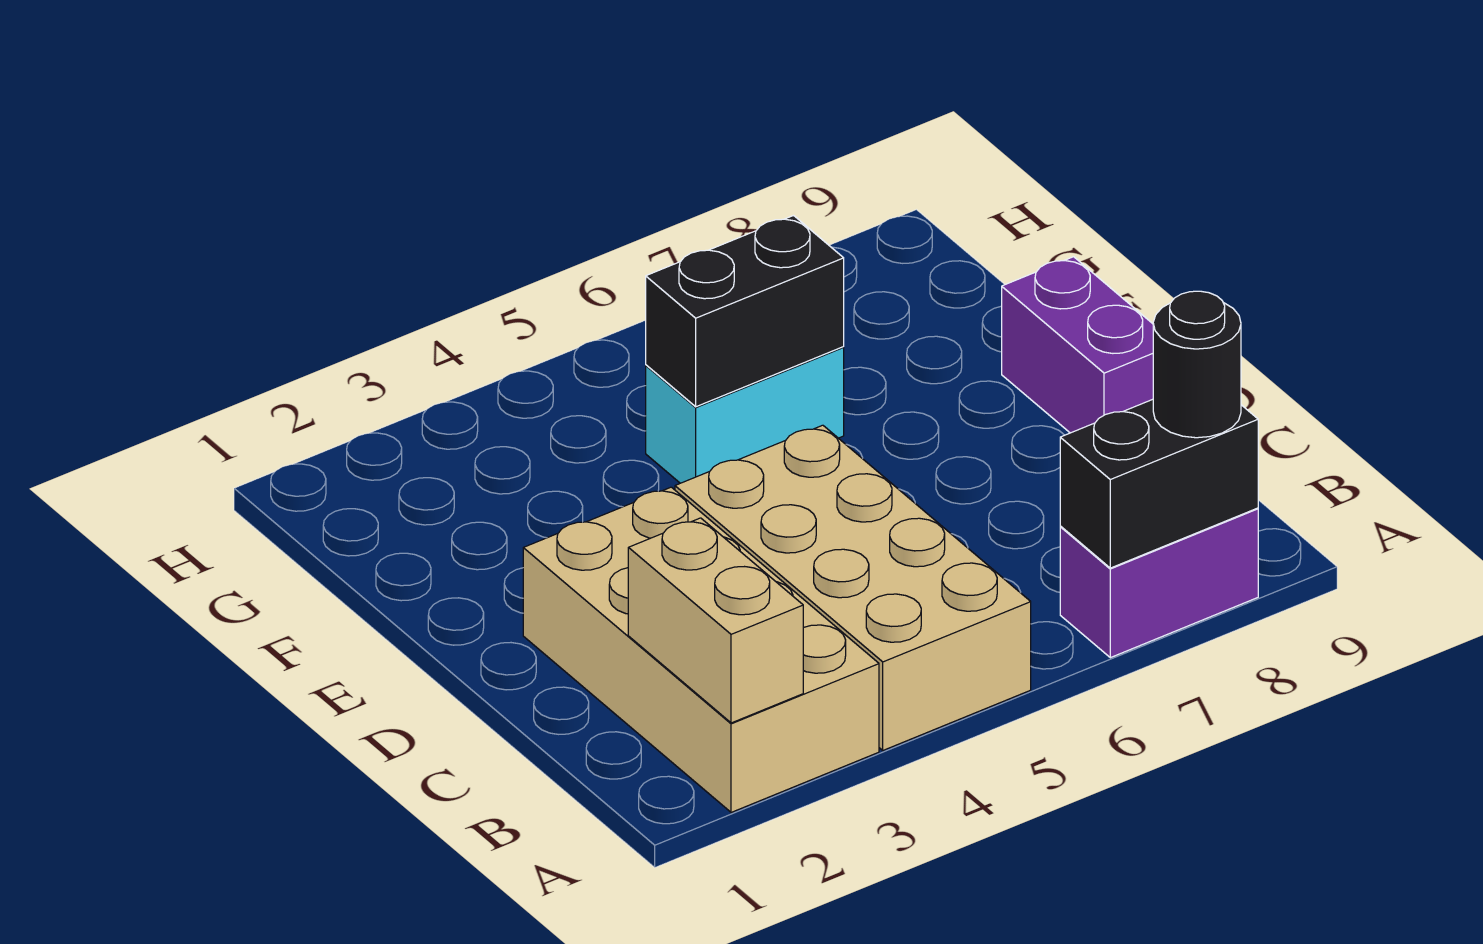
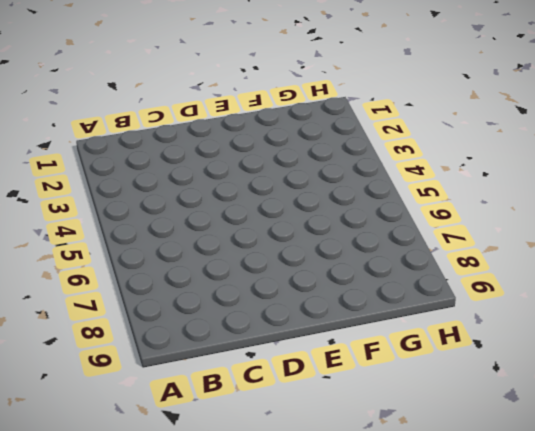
none -> tan brick A2:D3 level 1
none -> tan brick A4:D5 level 1

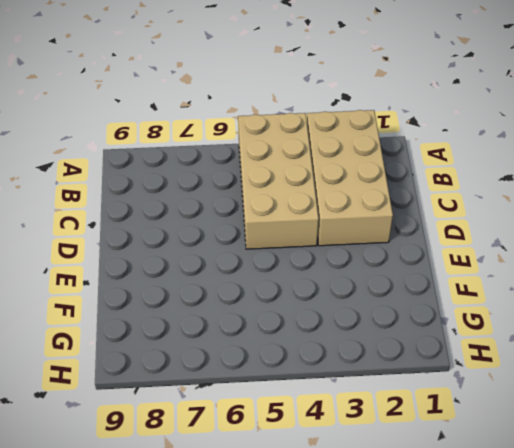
none -> purple brick A7:A8 level 1
none -> purple brick D9:E9 level 1

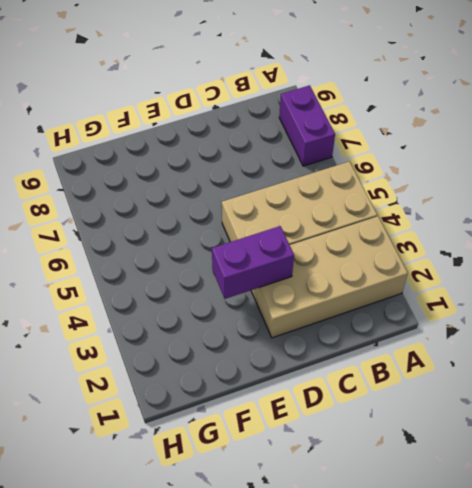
purple brick D3:E3 level 2 -> purple brick D9:E9 level 1
none -> cyan brick F5:F6 level 1
none -> tan brick A2:B2 level 2

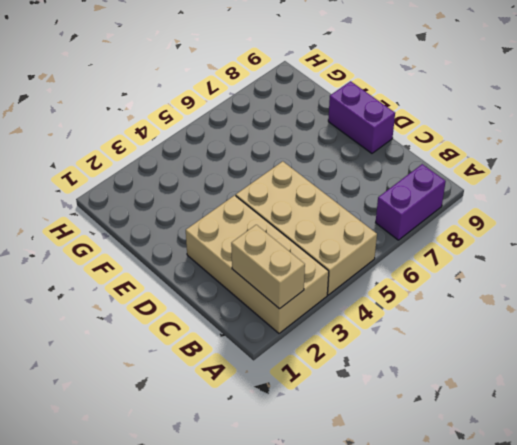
none -> cyan brick F5:F6 level 1
none -> black brick A7:A8 level 2

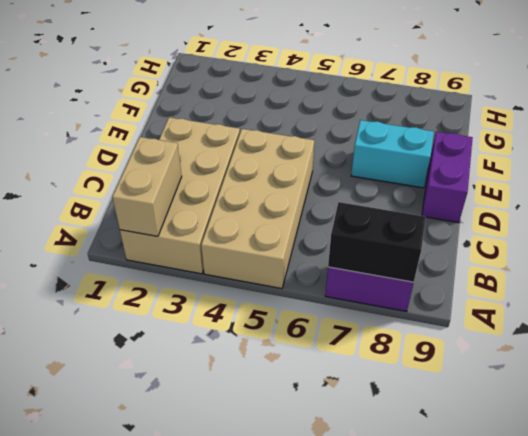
cyan brick E7:E8 level 1 -> cyan brick F5:F6 level 1
none -> black brick F5:F6 level 2
none -> black round brick A8 level 3

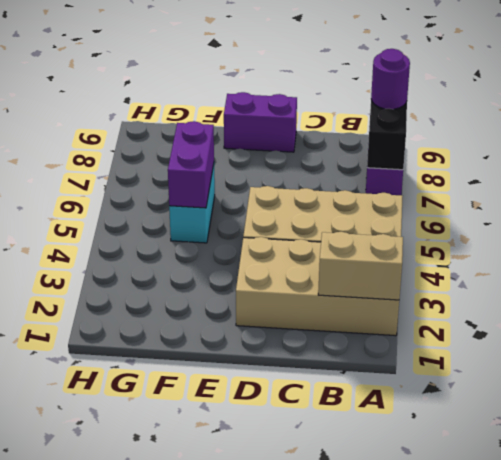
purple round brick A8 level 3 -> black round brick A8 level 3
purple brick F5:F6 level 2 -> black brick F5:F6 level 2

